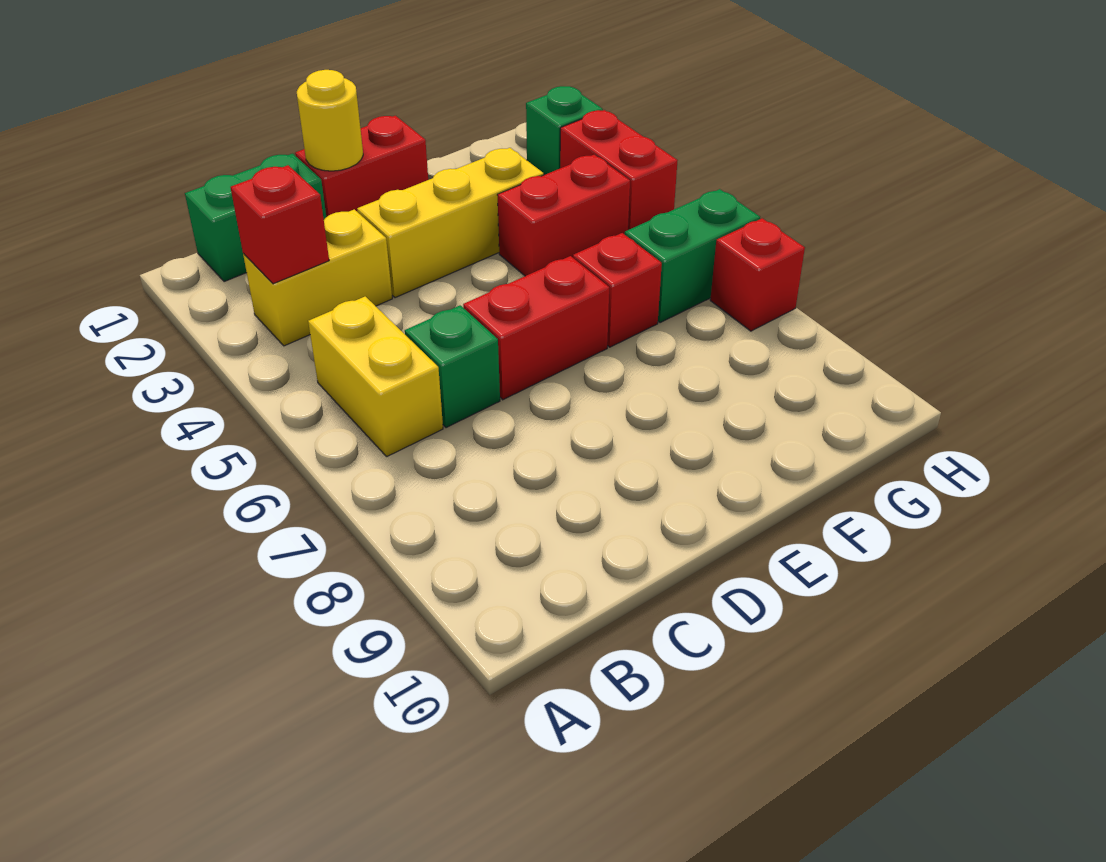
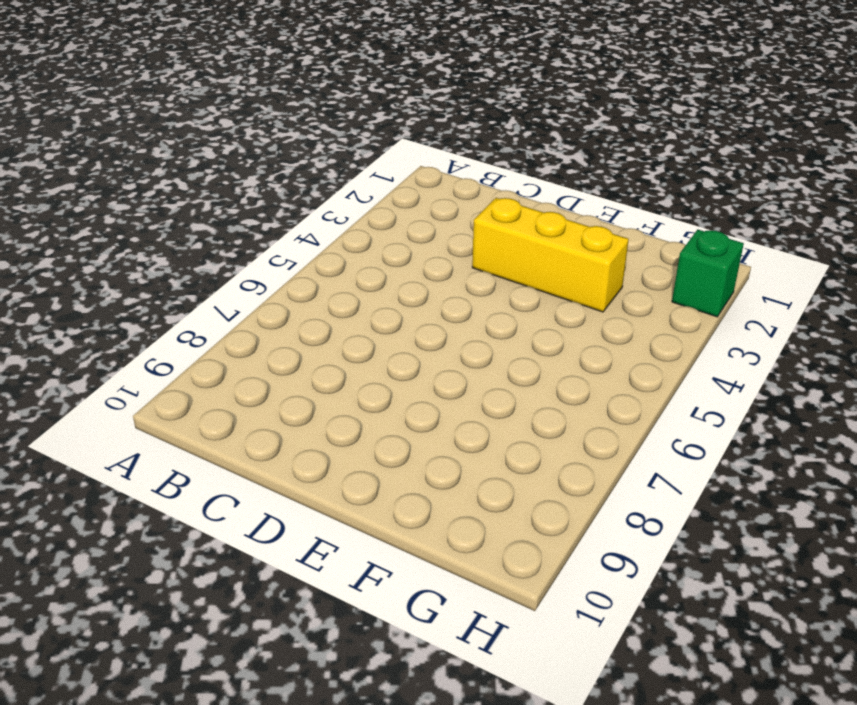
none -> green brick B1:C1 level 1
none -> yellow brick B3:C3 level 1
none -> yellow brick B5:B6 level 1

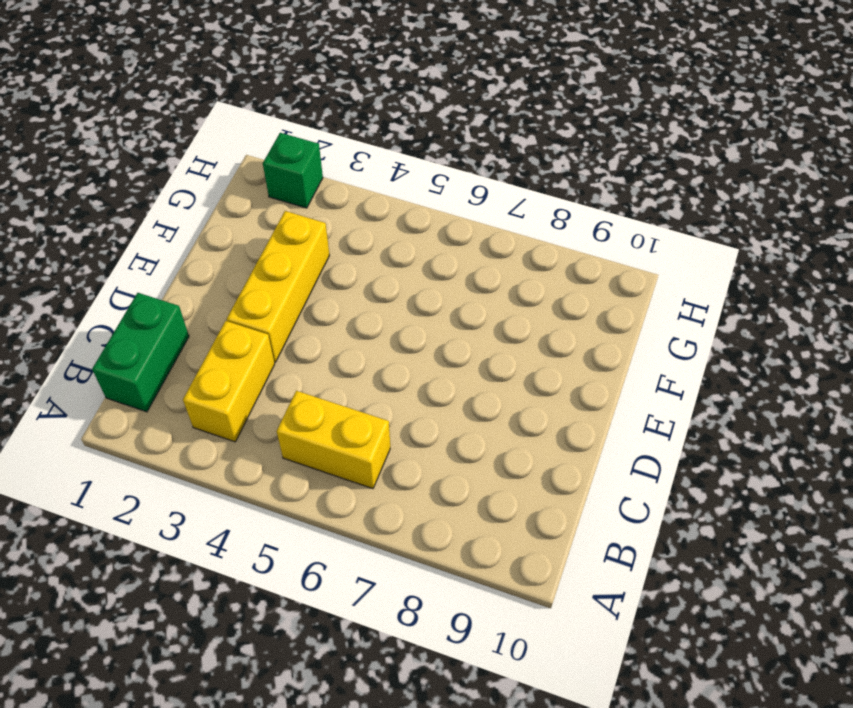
none -> green brick C6 level 1
none -> red brick D1:E1 level 1
none -> red brick D6:E6 level 1

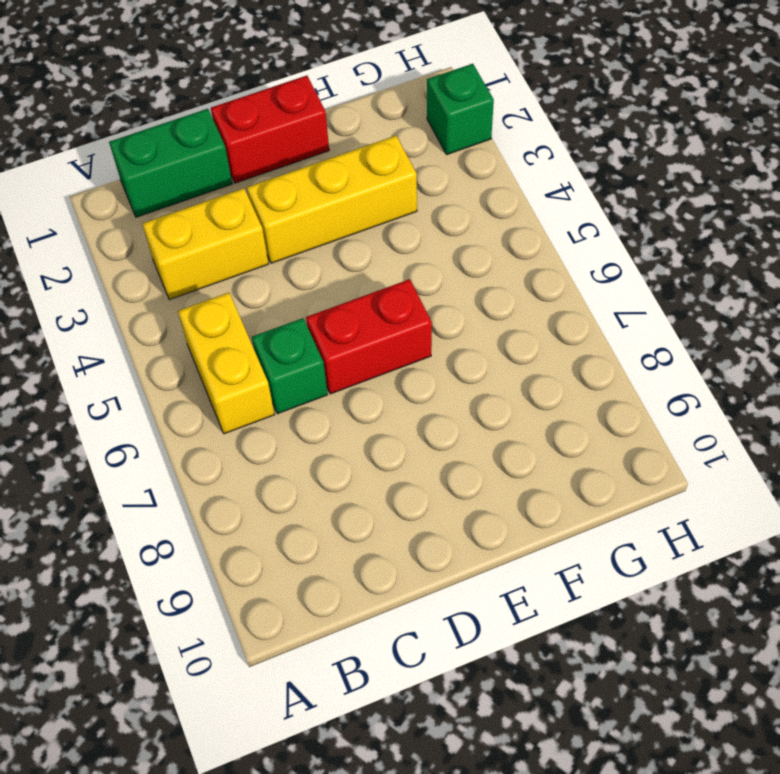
none -> red brick F4:G4 level 1
none -> red brick F6 level 1
none -> green brick G6:H6 level 1

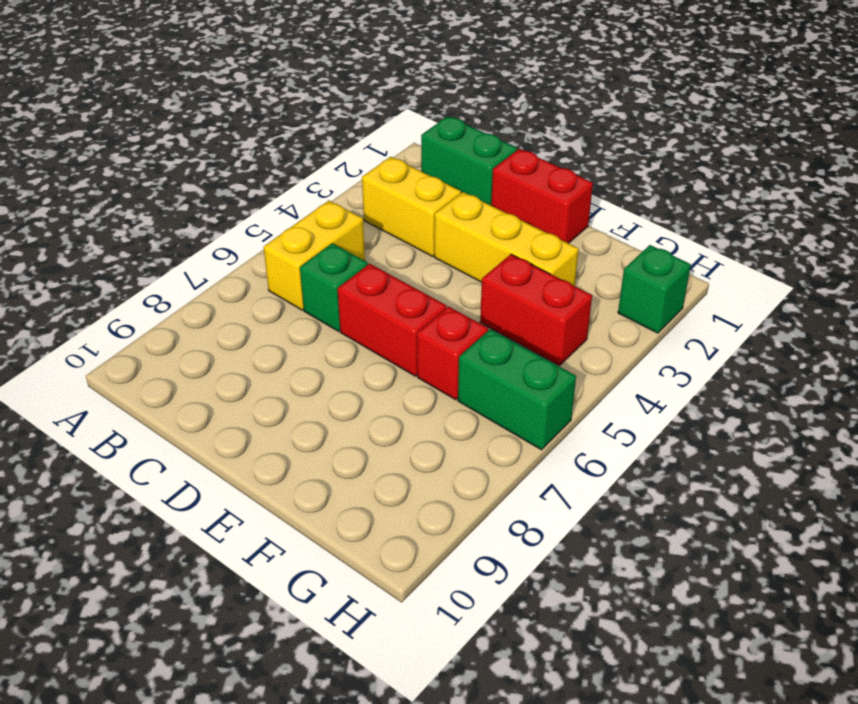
none -> red brick H3:H4 level 1
none -> red brick H7 level 1
none -> red brick B3 level 2

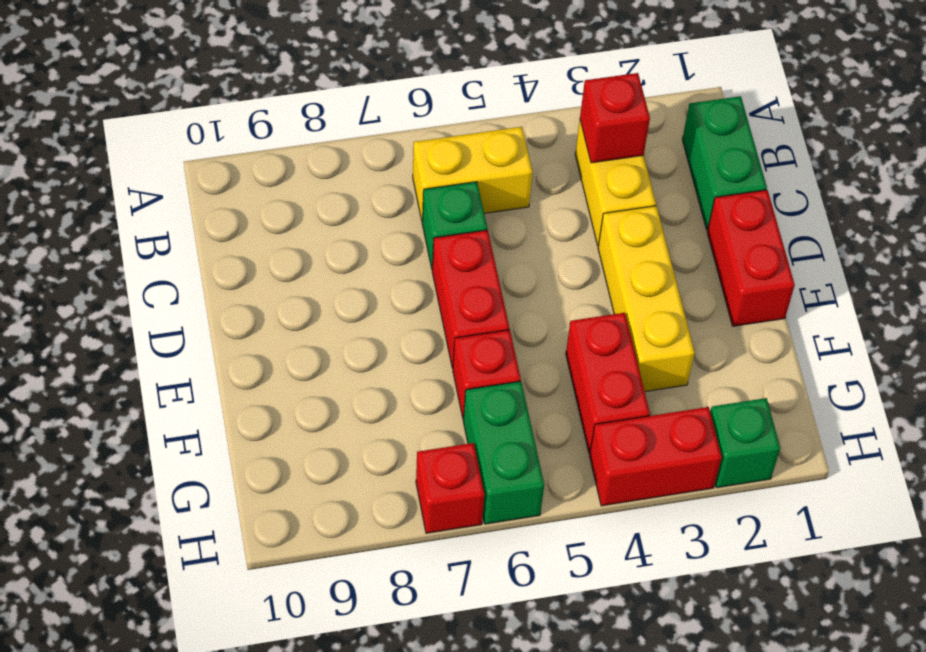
none -> yellow round brick D1 level 2

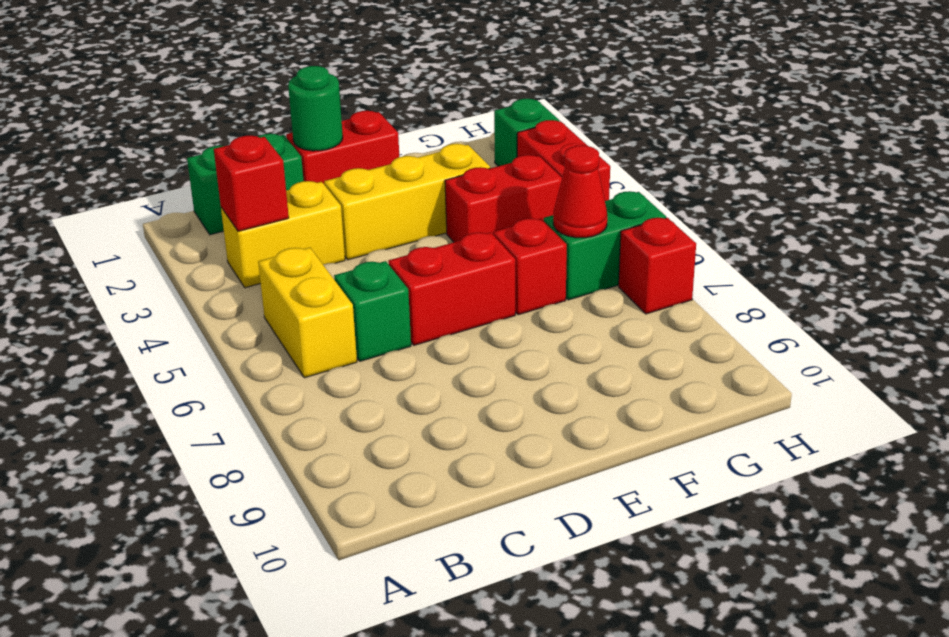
green round brick D1 level 2 -> yellow round brick D1 level 2
red cone G6 level 2 -> none

